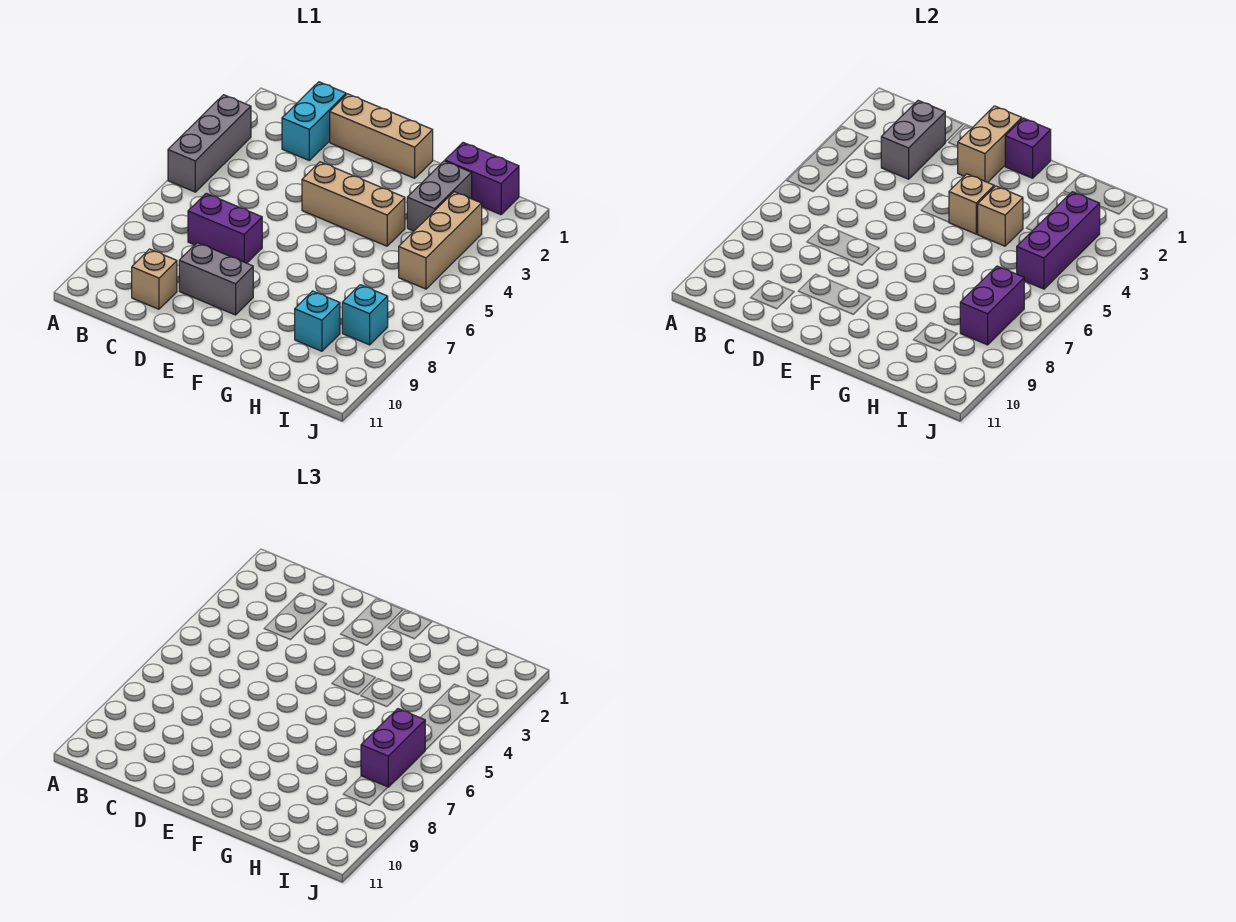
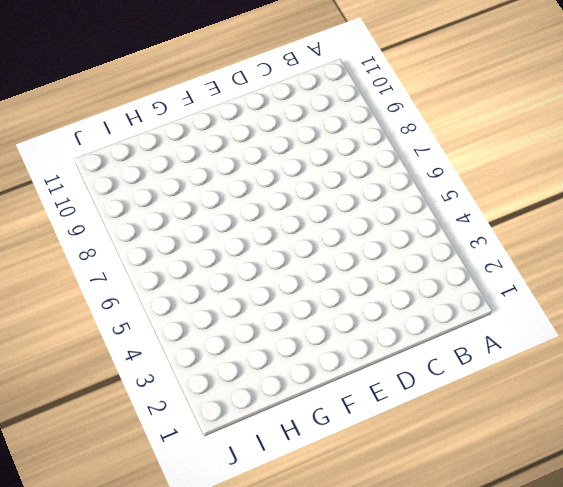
none -> grey brick A3:A5 level 1
none -> cyan brick C1:C2 level 1
none -> purple brick C7:D7 level 1

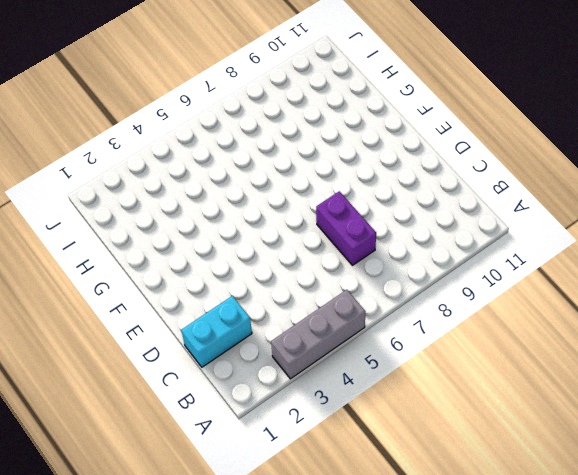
none -> tan brick C10 level 1
none -> tan brick D1:F1 level 1
none -> grey brick D9:E9 level 1

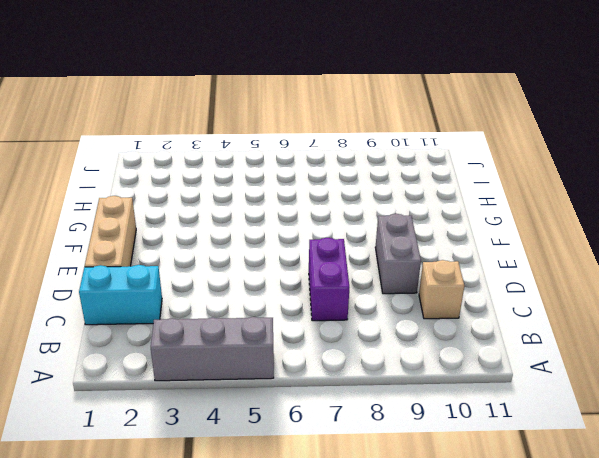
none -> tan brick E4:G4 level 1
none -> purple brick H1:I1 level 1
none -> grey brick H2:H3 level 1

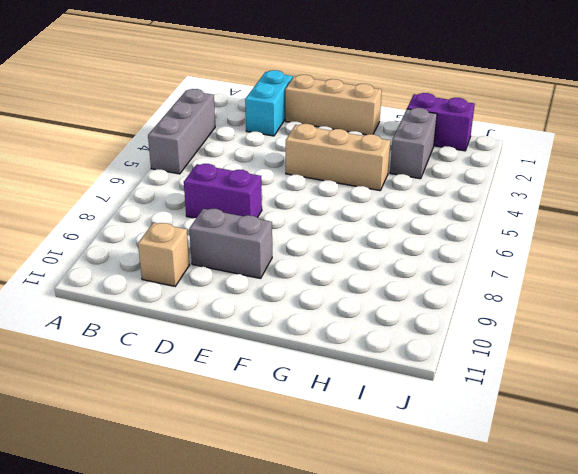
none -> cyan brick H9 level 1
none -> tan brick I3:I5 level 1
none -> cyan brick I8 level 1

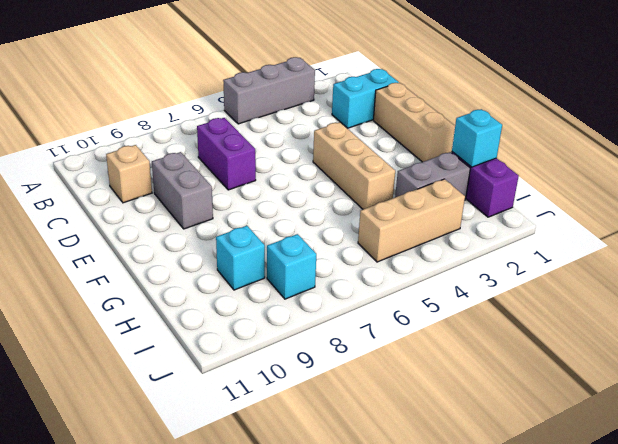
cyan brick H1 level 2 -> none
none -> grey brick C2:C3 level 2
none -> tan brick E1:E2 level 2
none -> purple brick F1 level 2

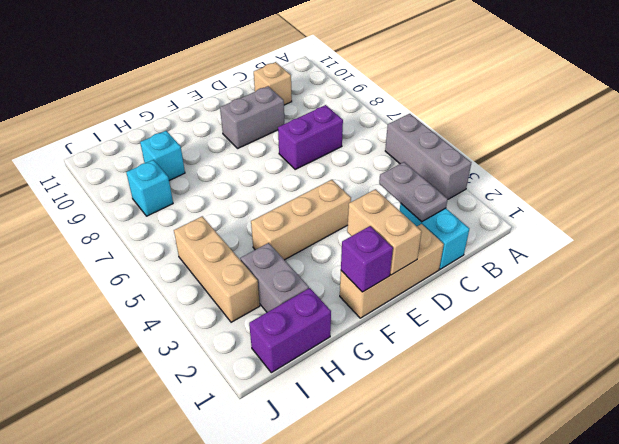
grey plate C2:C3 level 2 -> grey brick C2:C3 level 2
none -> tan brick F4 level 2
none -> tan brick G4 level 2
none -> purple brick I3:I5 level 2

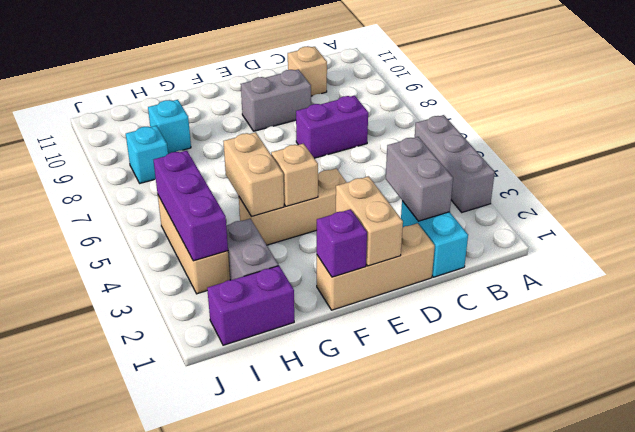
tan brick G4:G5 level 2 -> tan brick G4 level 2
none -> purple brick I7:I8 level 2
none -> purple brick I6:I7 level 3

